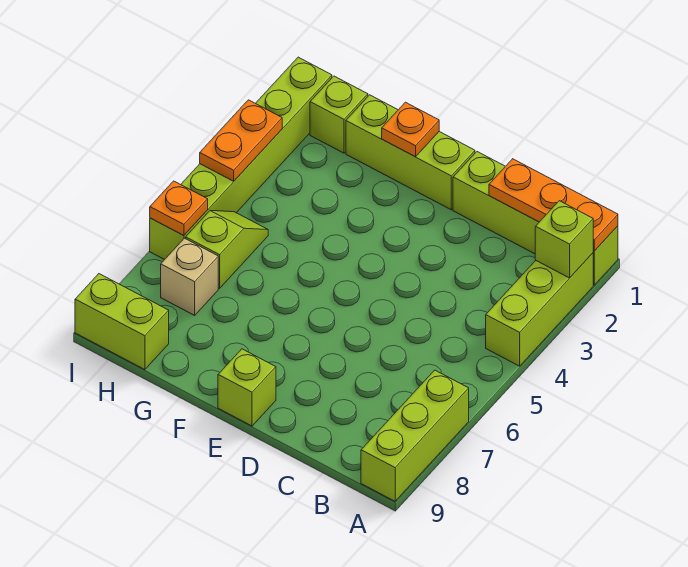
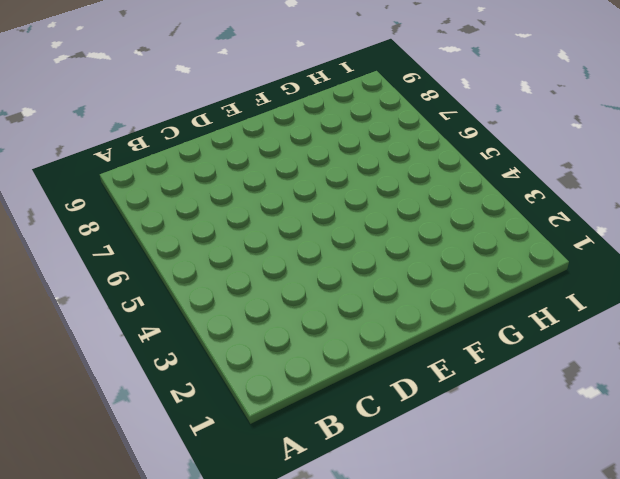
none -> lime brick A1:D1 level 1
none -> lime brick A2:A4 level 1
none -> lime brick A7:A9 level 1

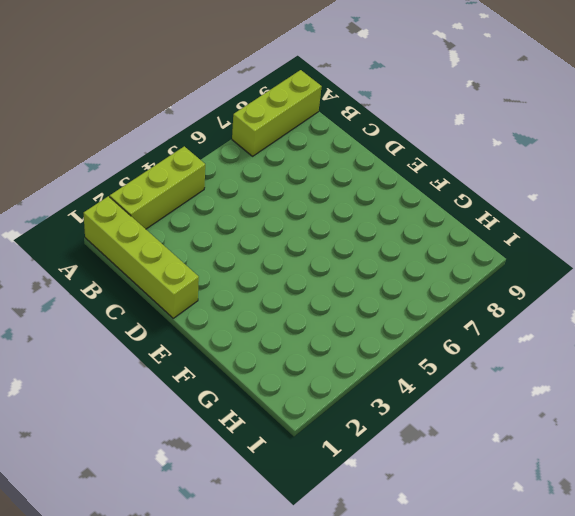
none -> lime brick E1:G1 level 1
none -> lime brick E9 level 1
none -> lime brick H1 level 1

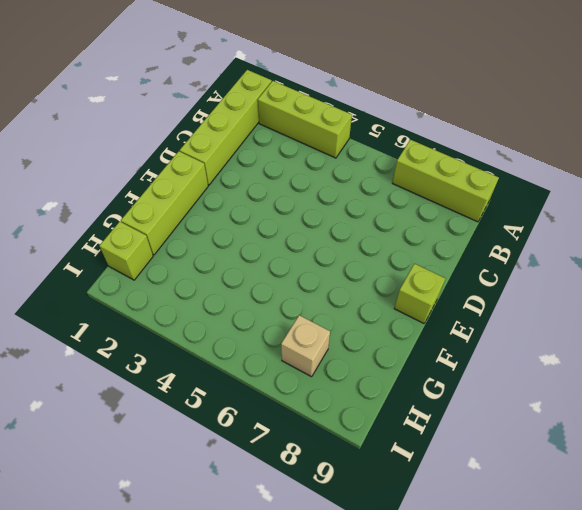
none -> lime slope H5:H6 level 1 top 6
none -> lime brick H9:I9 level 1
none -> lime brick I1:I6 level 1

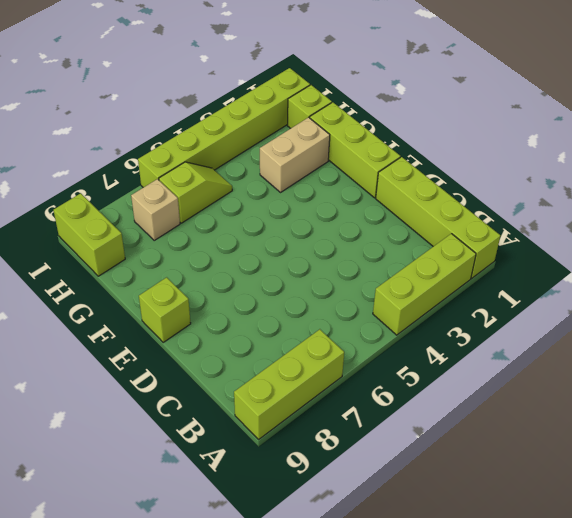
tan brick G2:G3 level 1 -> none
none -> orange plate A1:C1 level 2
none -> lime brick A2 level 2
none -> orange plate F1 level 2

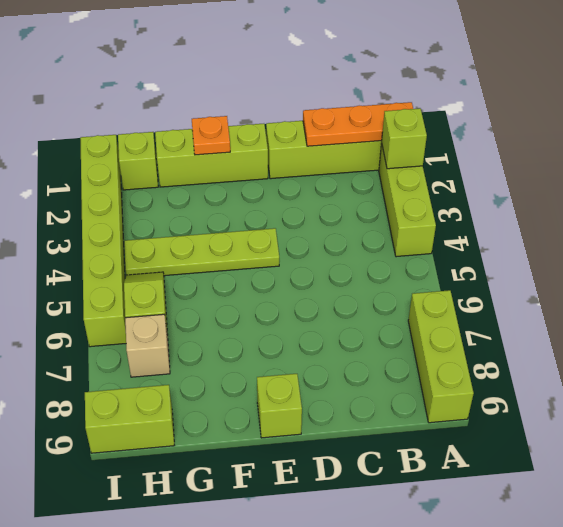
lime plate E4:H4 level 1 -> none
none -> orange plate I3:I4 level 2
none -> orange plate I6 level 2

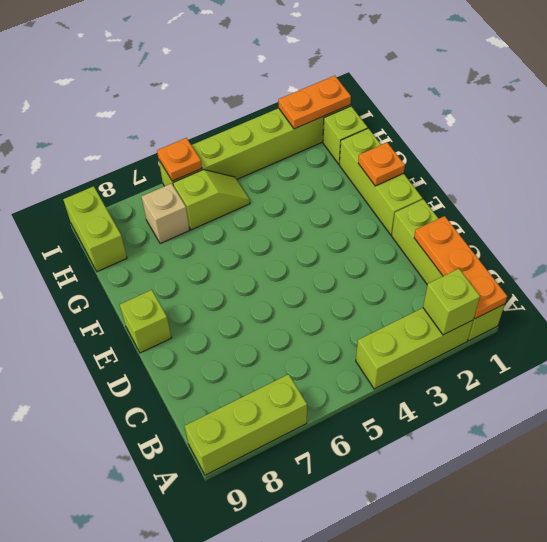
orange plate I1:I2 level 2 -> orange plate I3:I4 level 2

